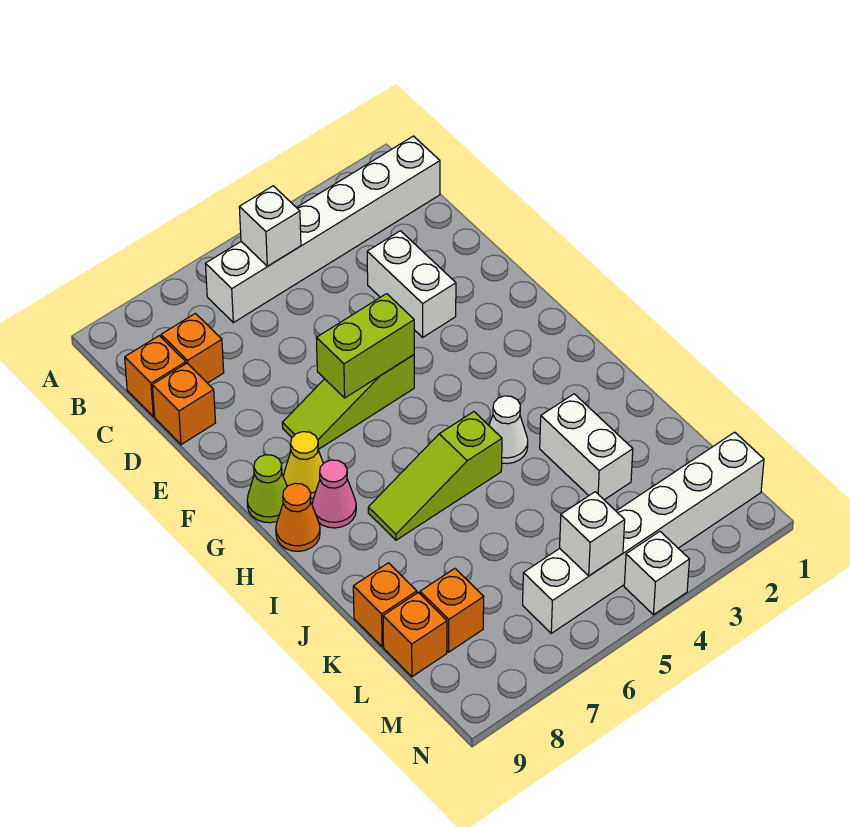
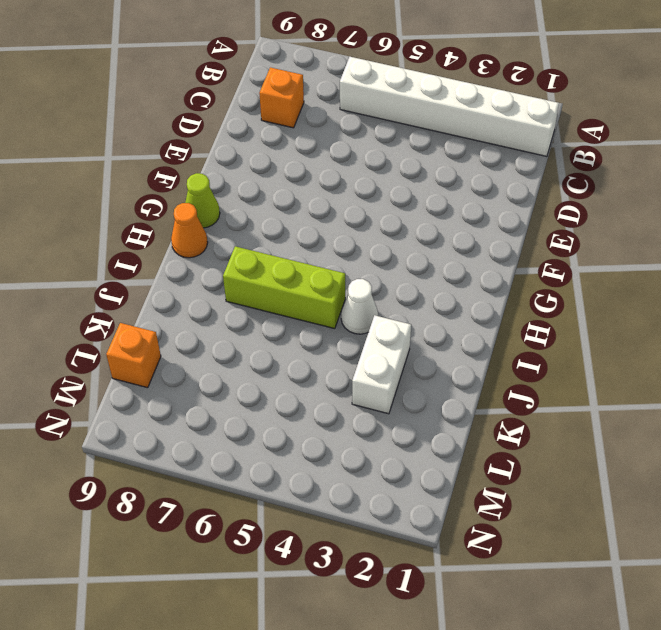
lime brick I5:I7 level 1 -> lime slope I5:I7 level 1 top 5
none -> orange brick C9 level 1
none -> white brick D3:E3 level 1
none -> orange brick D9 level 1

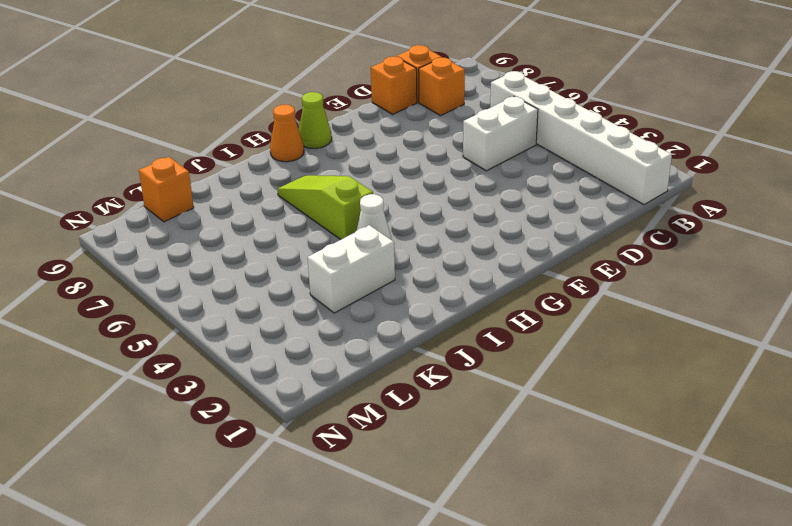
white brick C5:D5 level 1 -> white brick D3:E3 level 1
none -> lime slope F5:F7 level 1 top 5
none -> yellow cone G8 level 1
none -> pink cone H8 level 1

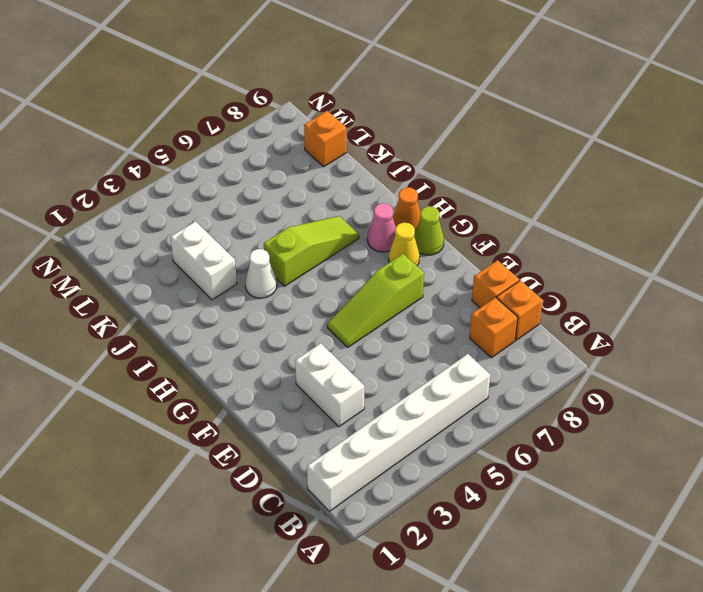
lime slope F5:F7 level 1 top 7 -> lime slope F5:F7 level 1 top 5
none -> orange brick K9 level 1
none -> orange brick L8 level 1
none -> white brick M1:M6 level 1

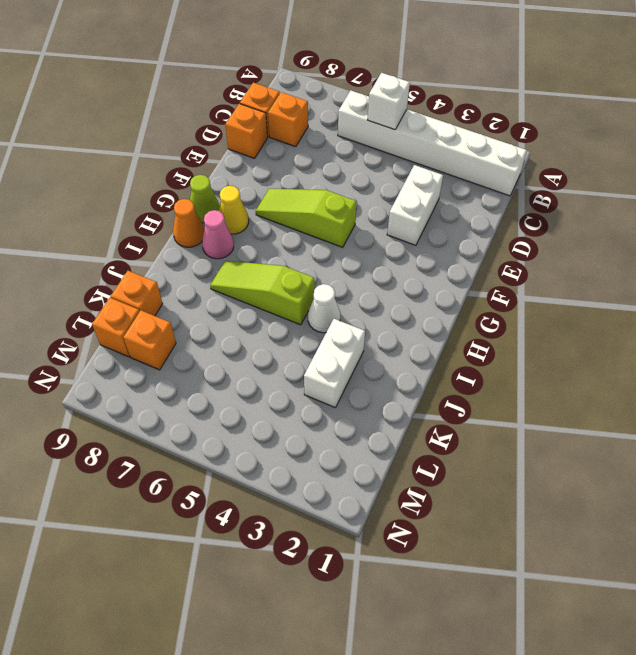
none -> white brick M1:M6 level 1
none -> white brick N4 level 1
none -> lime brick F5:F6 level 2

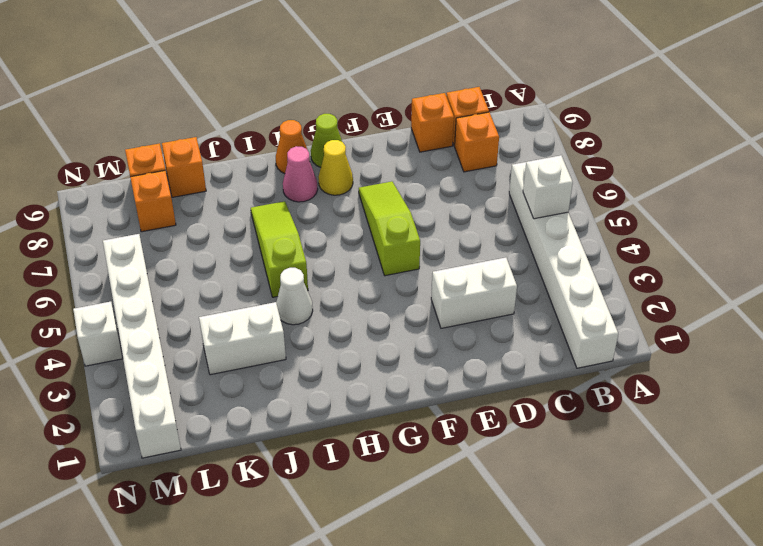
none -> lime brick F5:F6 level 2
none -> white brick M5 level 2

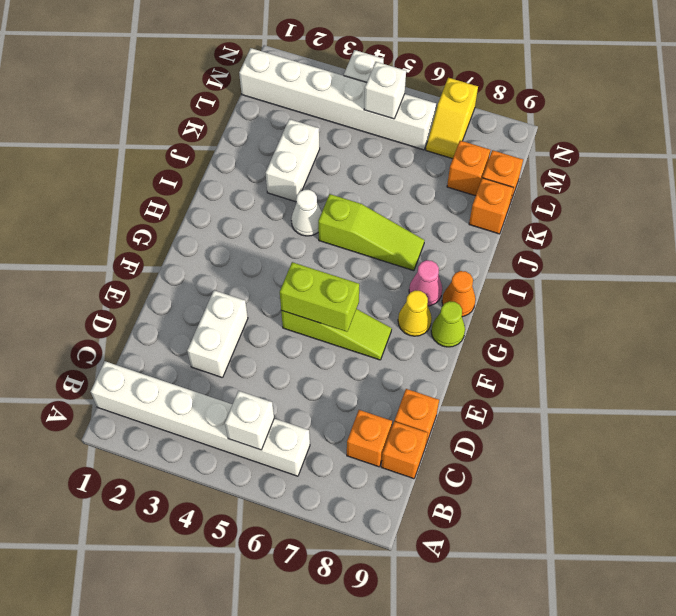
yellow slope M7:N7 level 1 top N -> none

